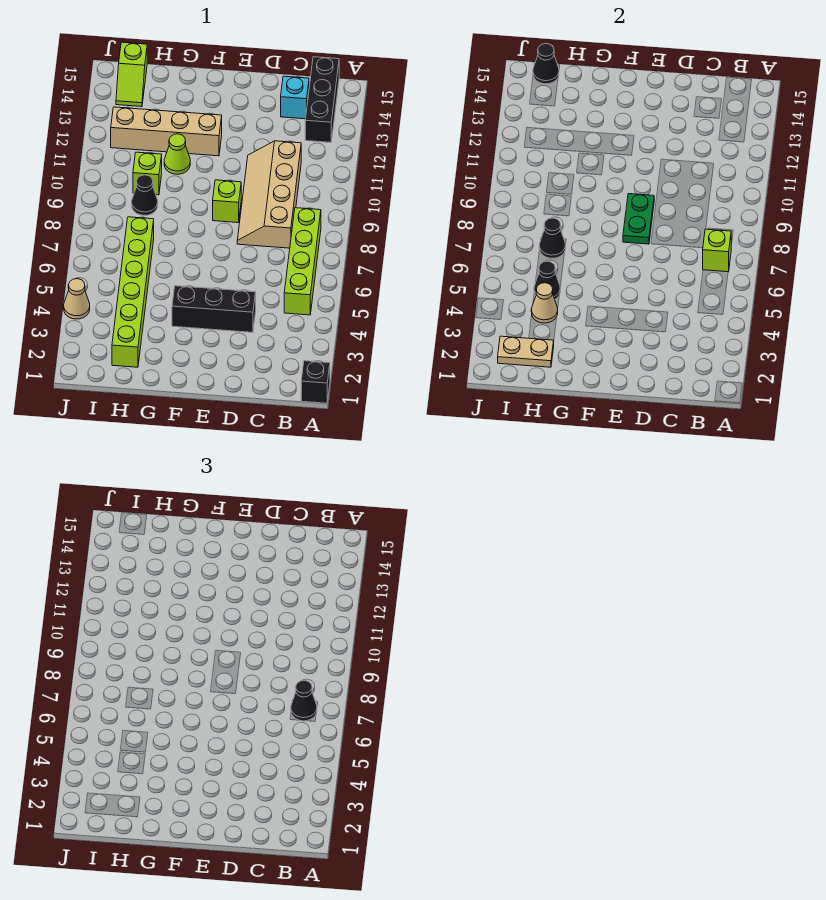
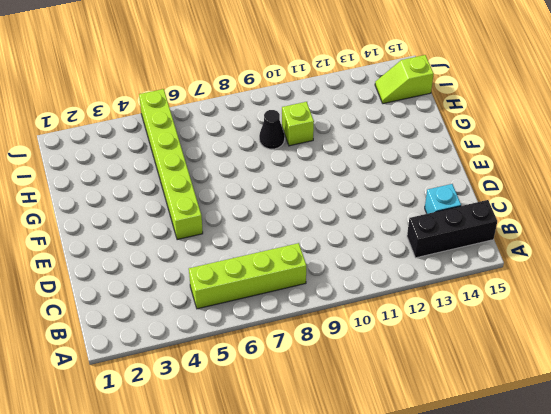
lime brick E5:J5 level 1 -> lime brick H2:H7 level 1
none -> black brick A1 level 1
none -> tan slope C8:D11 level 1 top C
none -> black brick D4:F4 level 1

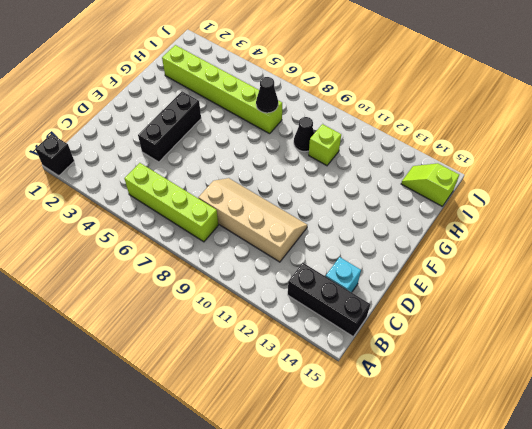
none -> lime brick E9 level 1
none -> tan brick F12:I12 level 1
none -> lime cone G11 level 1

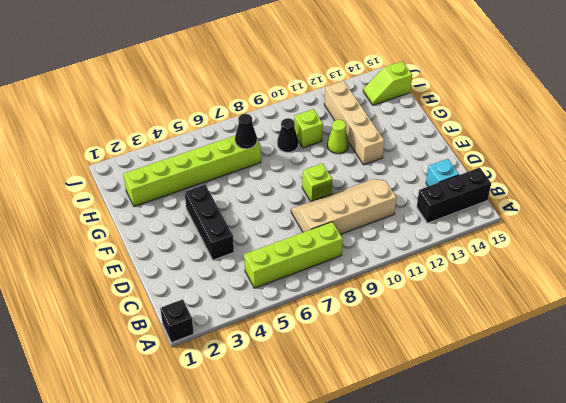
none -> tan cone J4 level 1
none -> lime brick B7 level 2
none -> green plate E8:E9 level 2

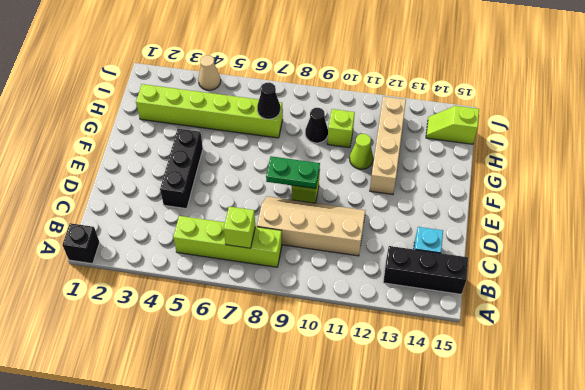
none -> tan plate H2:I2 level 2
none -> tan cone H4 level 2
none -> black cone H5 level 2

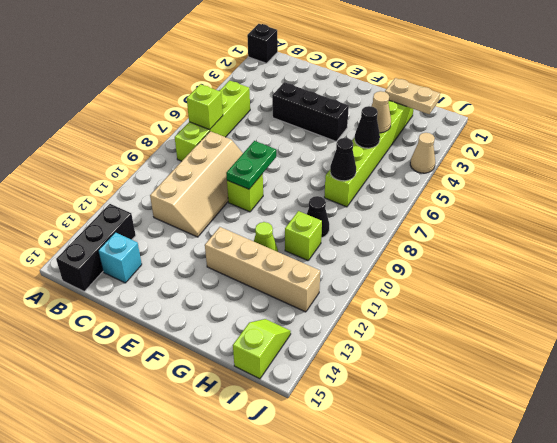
none -> black cone I15 level 2
none -> black cone B7 level 3

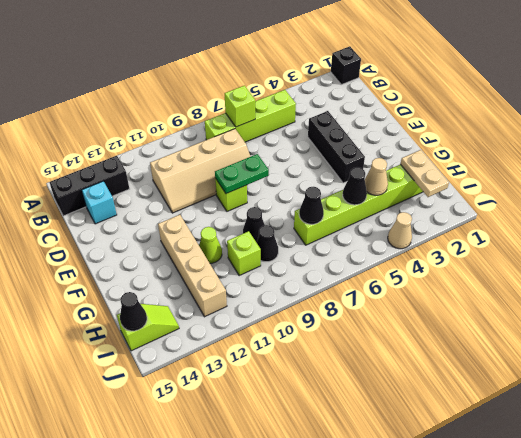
black cone G9 level 1 -> black cone B7 level 3

